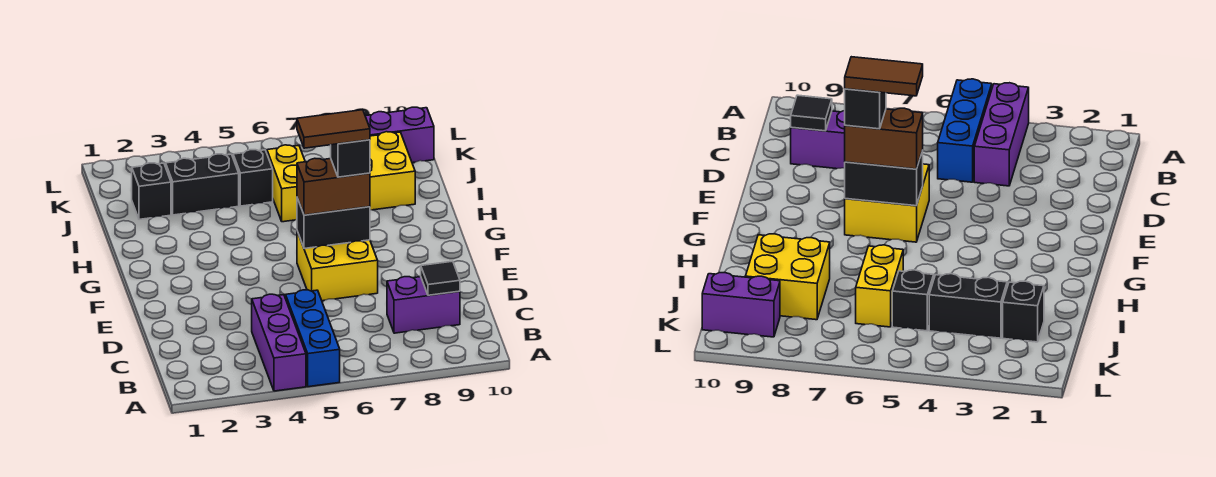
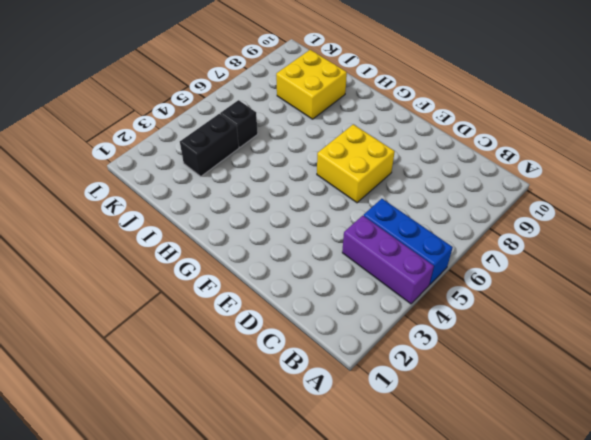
none -> purple brick C8:C9 level 1
none -> yellow brick I6:J6 level 1
none -> black brick J2 level 1

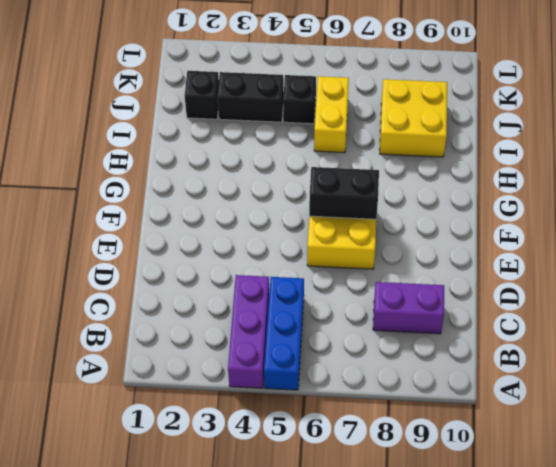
none -> purple brick K9:K10 level 1
none -> black tile C9 level 2
none -> brown brick F6:F7 level 3

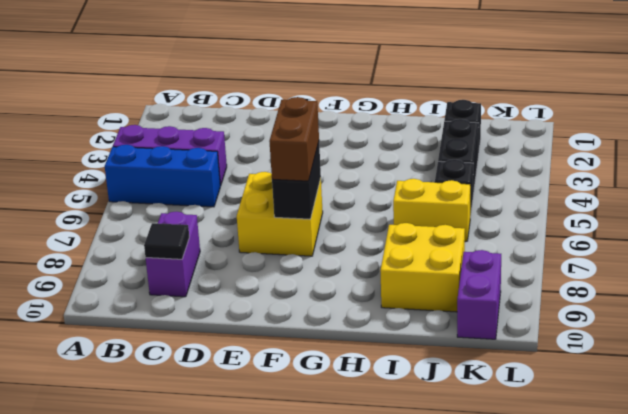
none -> black brick F7 level 4
none -> brown tile F6:F7 level 5

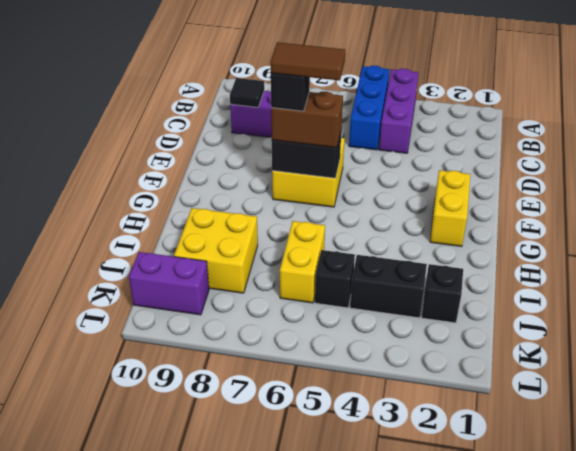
yellow brick F2:G2 level 1 -> none

